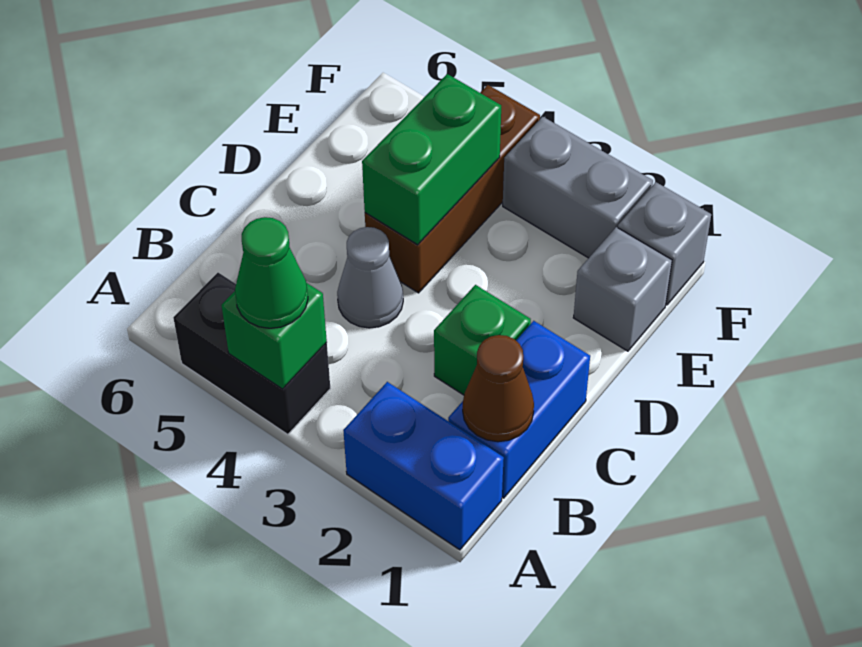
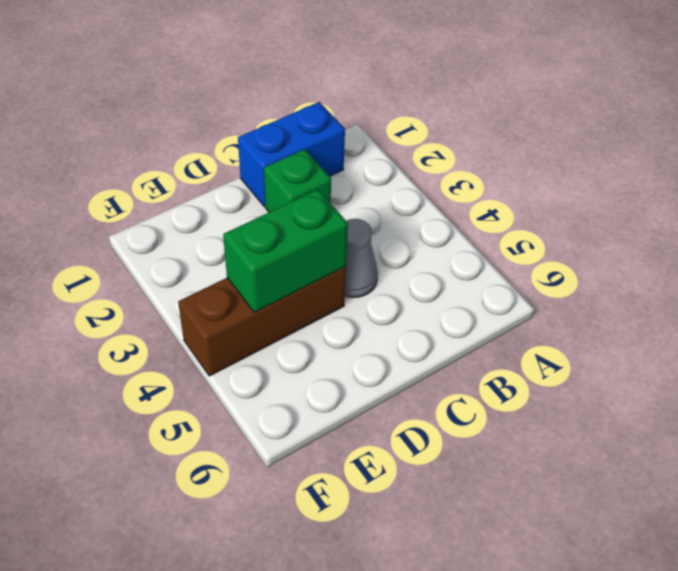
none -> blue brick A1:A2 level 1
none -> black brick A4:A5 level 1
none -> grey brick E1 level 1

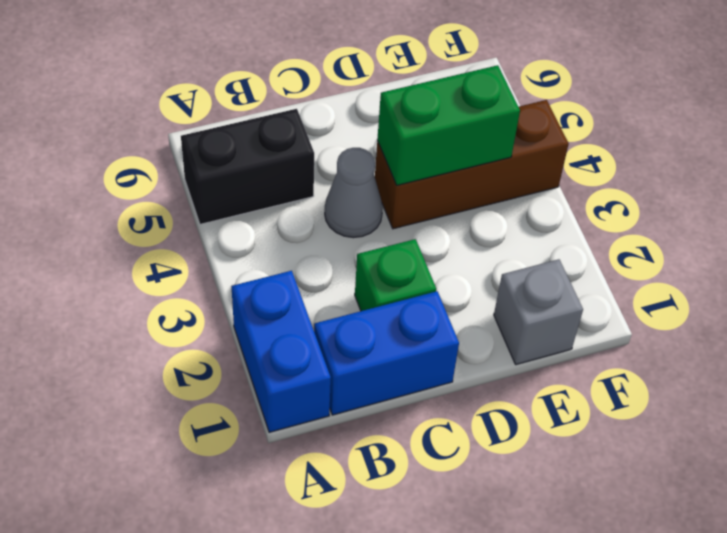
black brick A5:B5 level 1 -> black brick A4:A5 level 1
none -> grey brick F1 level 1
none -> grey brick F2:F3 level 1
none -> green brick A4 level 2

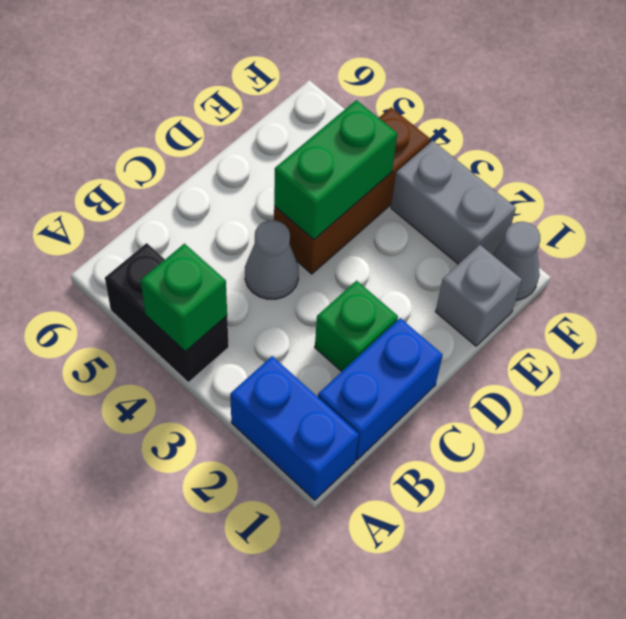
grey cone F1 level 1 -> grey brick F1 level 1
none -> brown cone B1 level 2
none -> green cone A4 level 3

